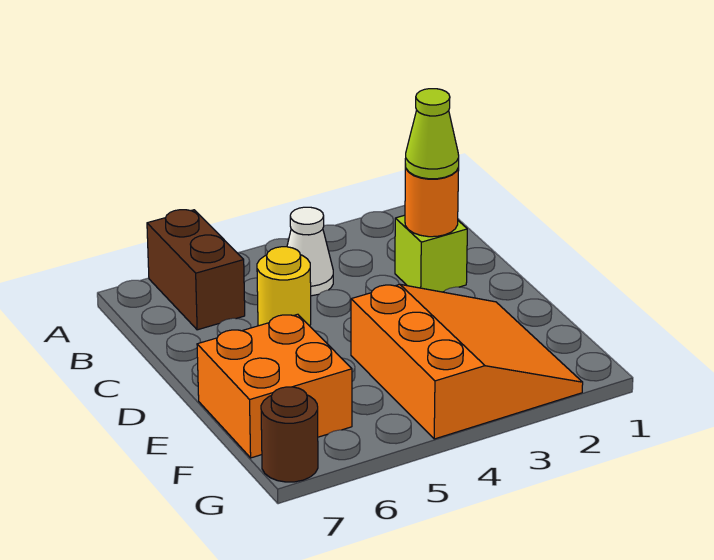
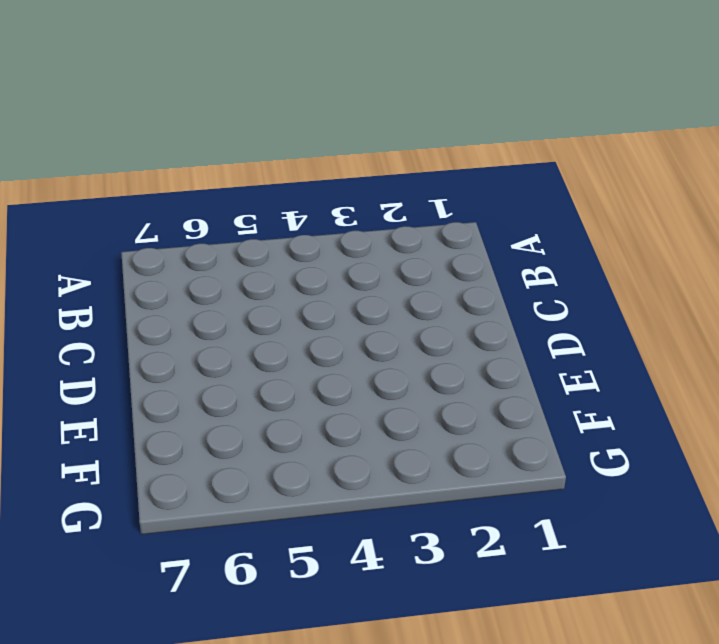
none -> brown brick A6:B6 level 1
none -> white cone B4 level 1

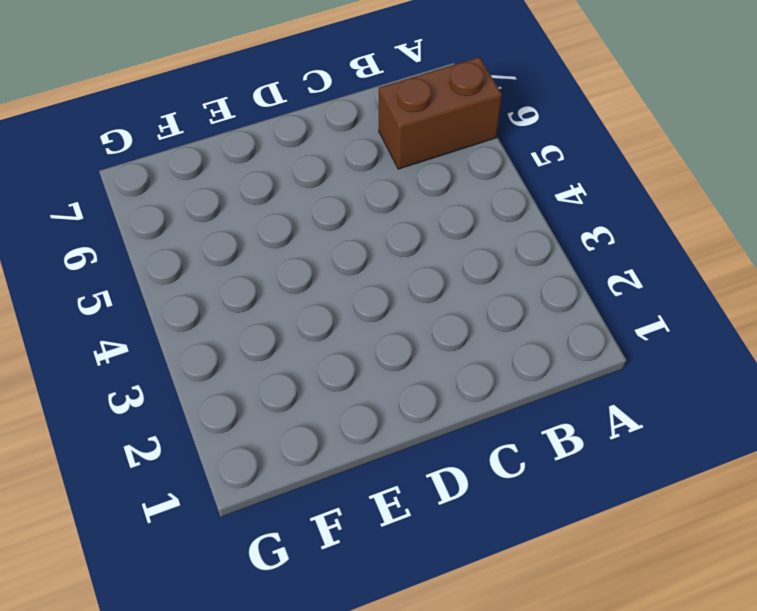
none -> white cone B4 level 1
none -> lime brick C2 level 1

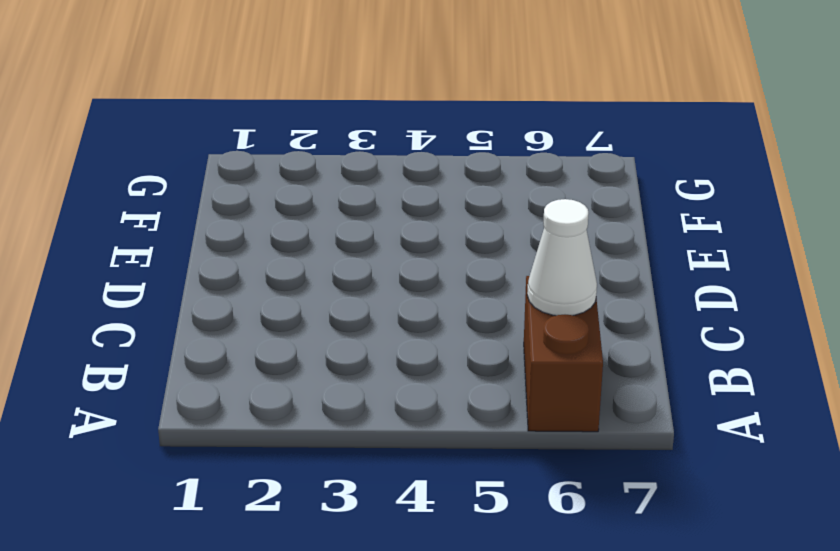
white cone B6 level 2 -> white cone B4 level 1
none -> lime brick C2 level 1
none -> yellow round brick C5 level 1

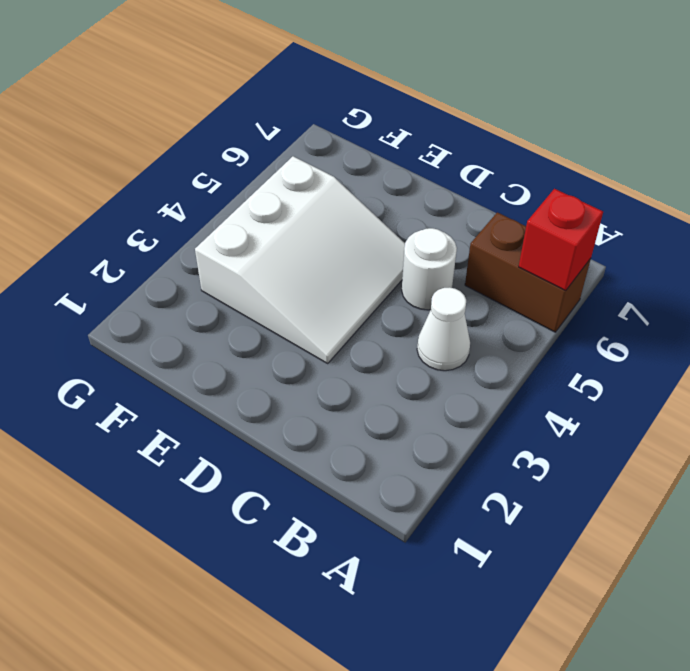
red brick A6 level 2 -> none
white round brick C5 level 1 -> yellow round brick C5 level 1
white slope D3:F5 level 1 top F -> orange slope E2:G4 level 1 top 4
none -> lime brick C2 level 1
none -> orange brick E6:F7 level 1

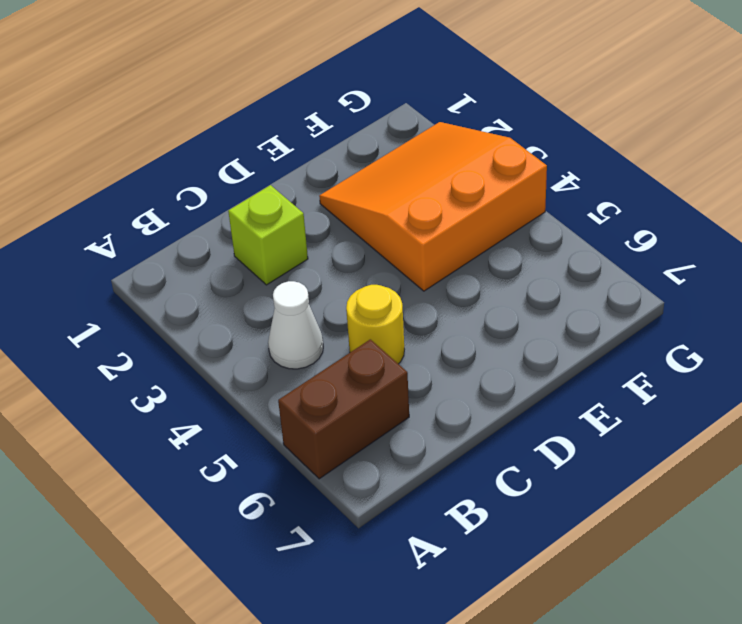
none -> orange brick E6:F7 level 1
none -> brown round brick G7 level 1

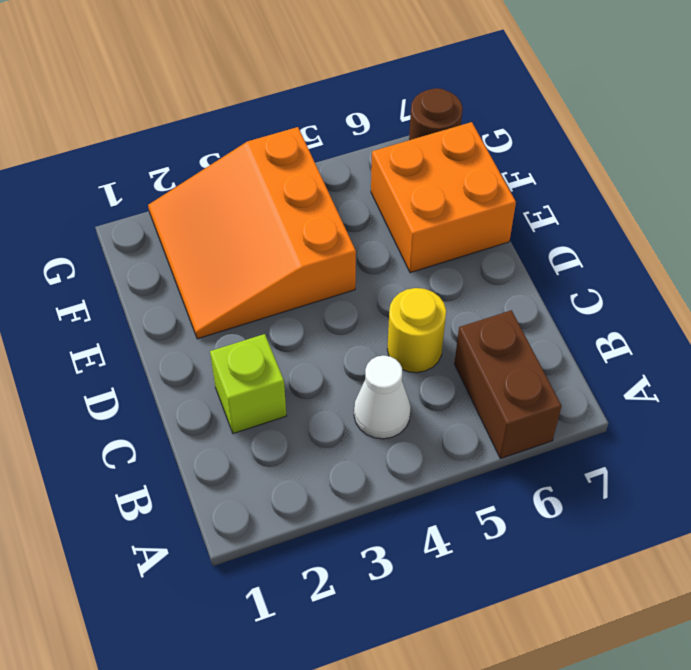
none -> orange round brick C2 level 2
none -> lime cone C2 level 3

